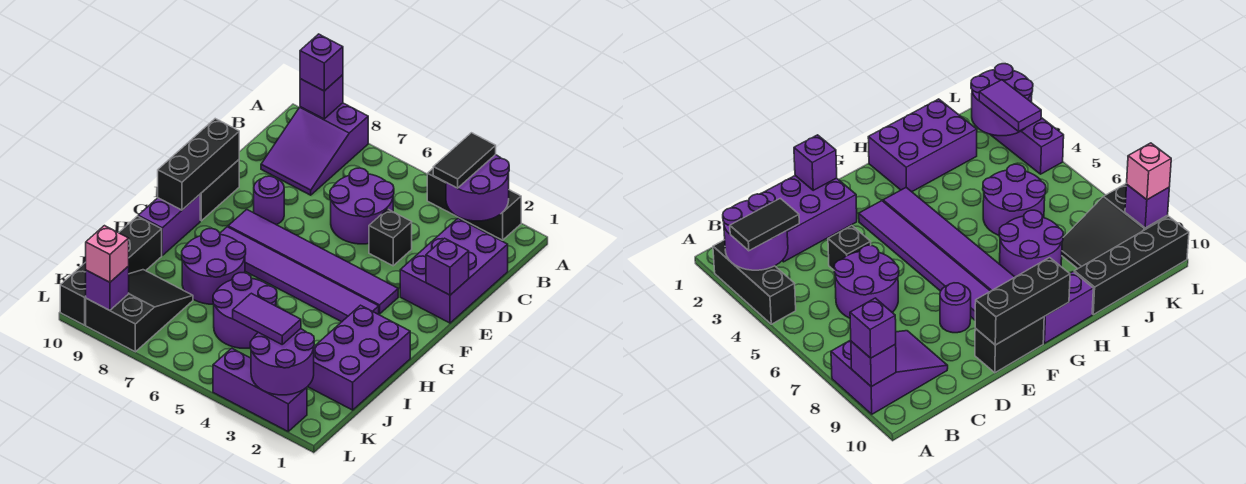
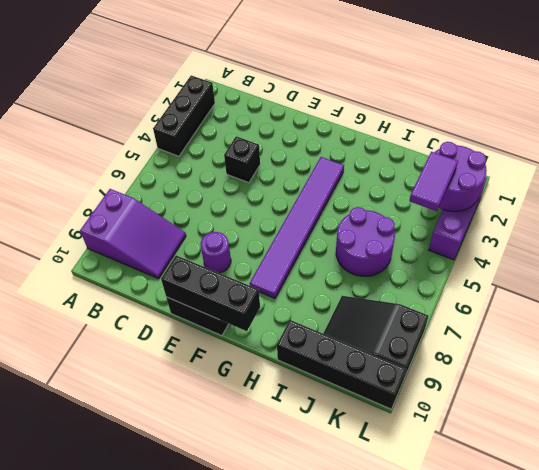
none -> purple brick C1:E2 level 1
none -> purple round brick C5:D6 level 1
none -> purple tile F3:F8 level 1

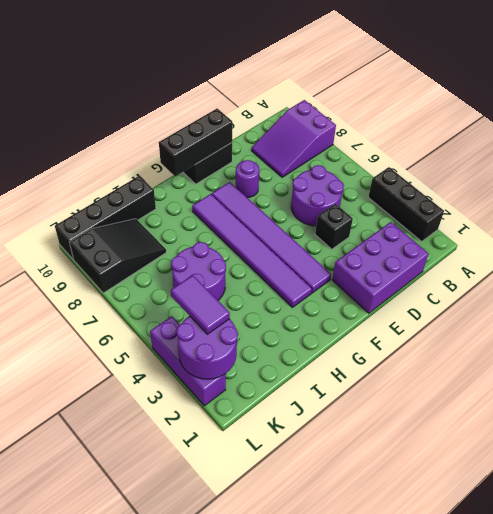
none -> purple brick G10:H10 level 1
none -> purple brick H1:J2 level 1
none -> purple round brick H7:I8 level 1

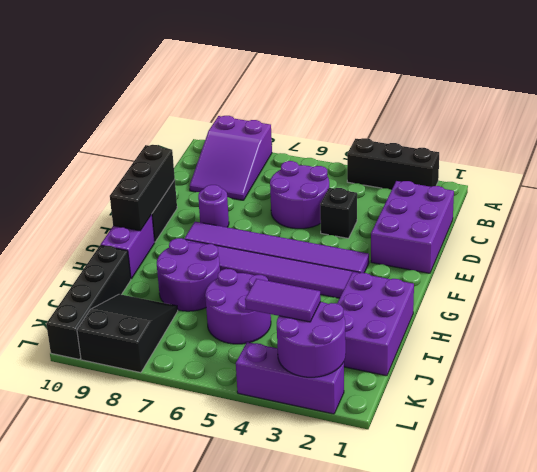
none -> purple round brick A2:B3 level 2
none -> purple brick A9 level 2
none -> purple brick E1 level 2

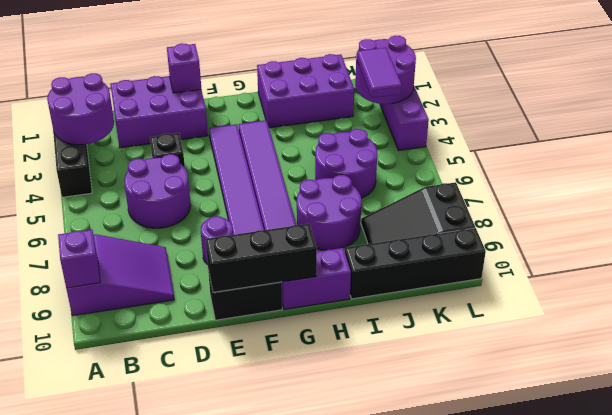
none -> purple brick L9 level 2
none -> black tile A3:B3 level 3
none -> purple brick A9 level 3

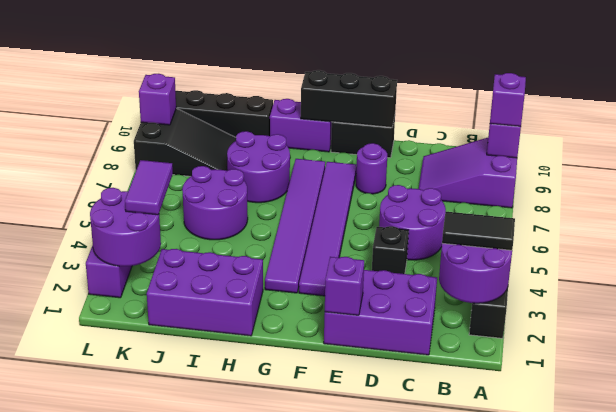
none -> pink brick L9 level 3

